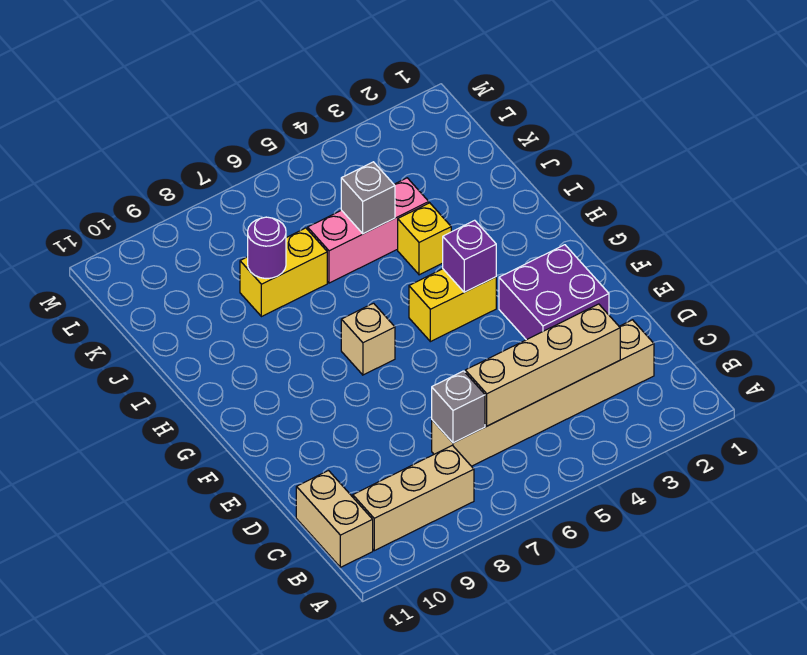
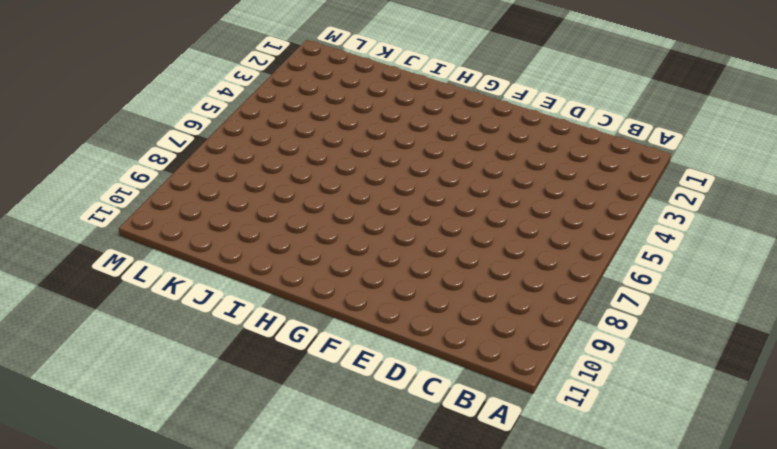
none -> tan brick B8:B10 level 1
none -> tan brick B11:C11 level 1
none -> tan brick C2:C7 level 1

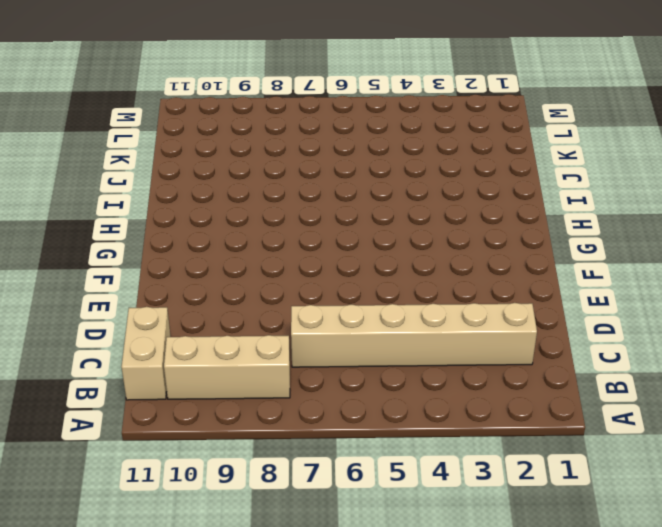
none -> purple brick E2:F3 level 1
none -> yellow brick G4:G5 level 1
none -> tan brick G7 level 1

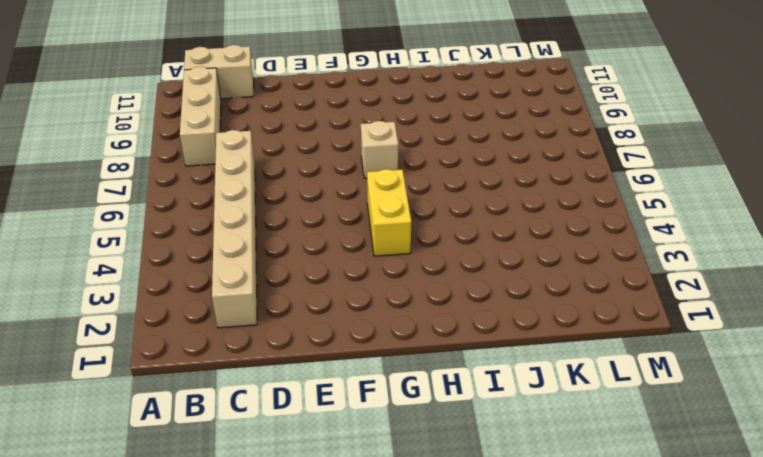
none -> purple brick E2:F3 level 1
none -> yellow brick I4 level 1
none -> pink brick J4:J6 level 1

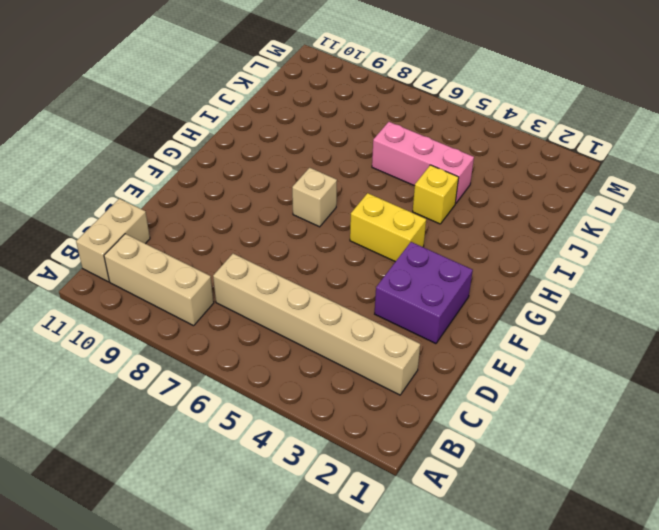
none -> yellow brick J7:J8 level 1
none -> tan brick C3:C6 level 2
none -> grey brick C7 level 2

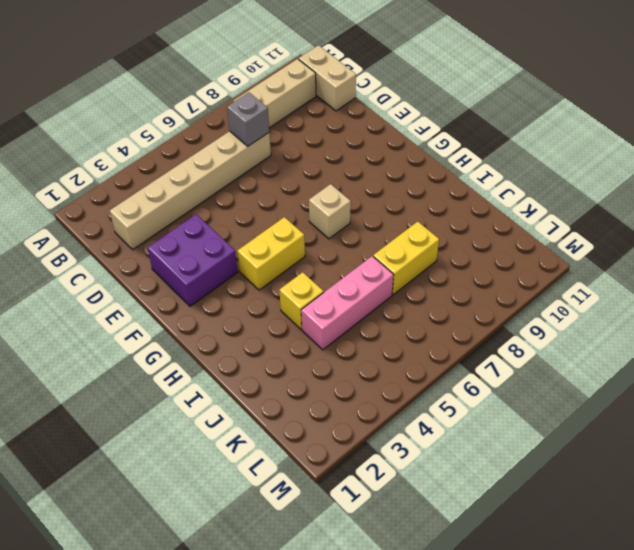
none -> tan brick C3:C6 level 2
none -> purple brick G4 level 2
none -> grey brick J5 level 2

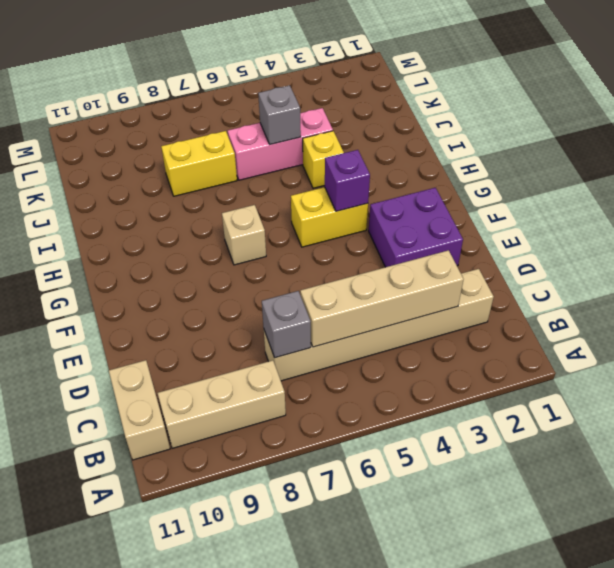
none -> purple round brick J8 level 2

